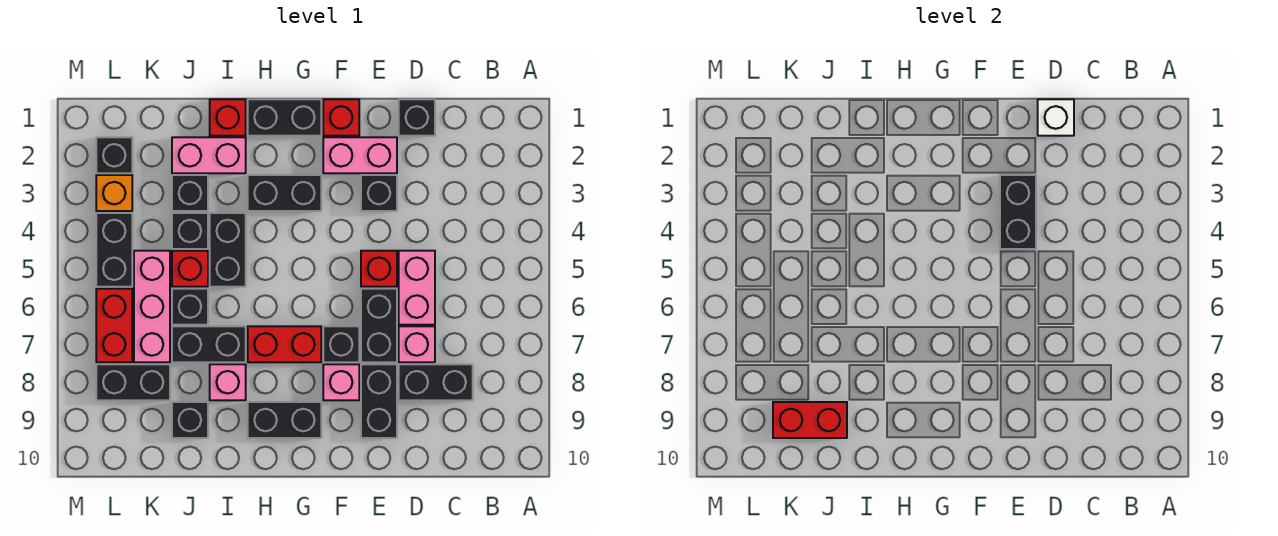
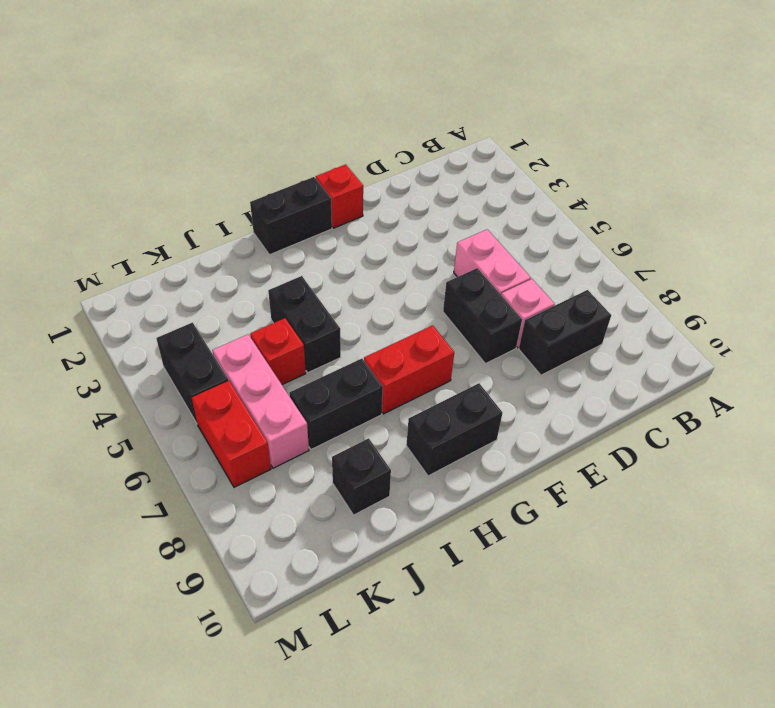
none -> black brick D1 level 1
none -> pink brick E2:F2 level 1
none -> black brick E3 level 1
none -> red brick E5 level 1

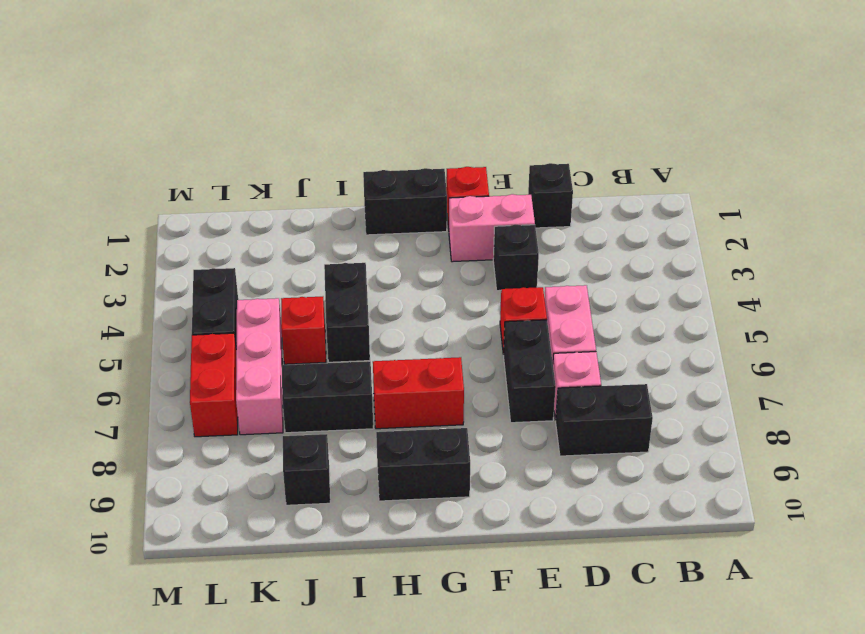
none -> black brick E8:E9 level 1
none -> black brick F7 level 1
none -> pink brick F8 level 1
none -> black brick G3:H3 level 1

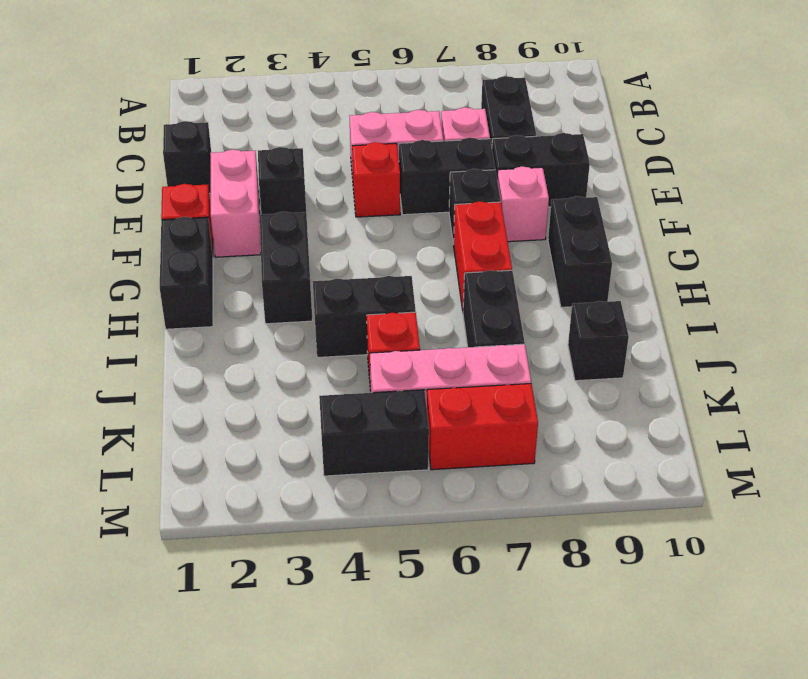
none -> red brick I1 level 1
none -> pink brick I2:J2 level 1
none -> pink brick I8 level 1
none -> black brick J3 level 1

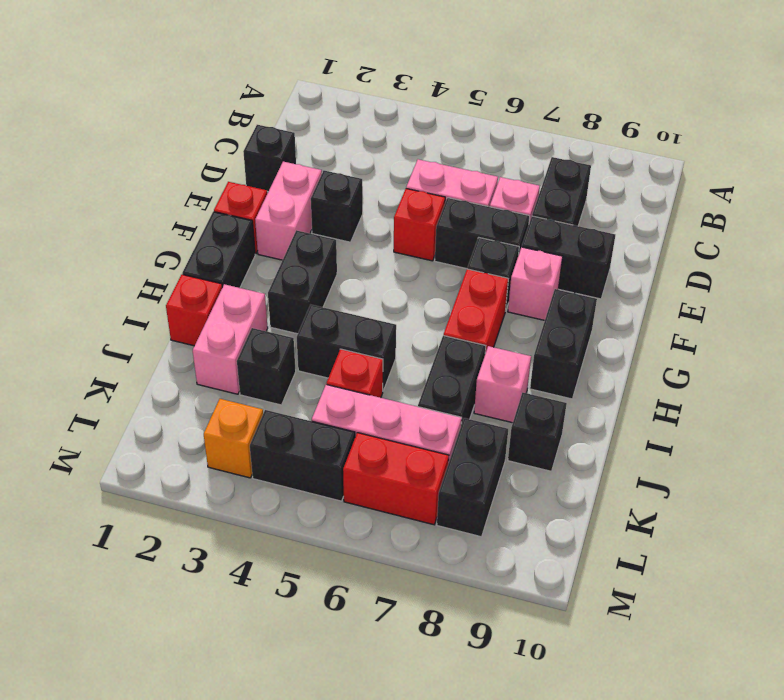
none -> black brick J4 level 1
none -> black brick J6 level 1
none -> black brick L2 level 1
none -> white brick D1 level 2

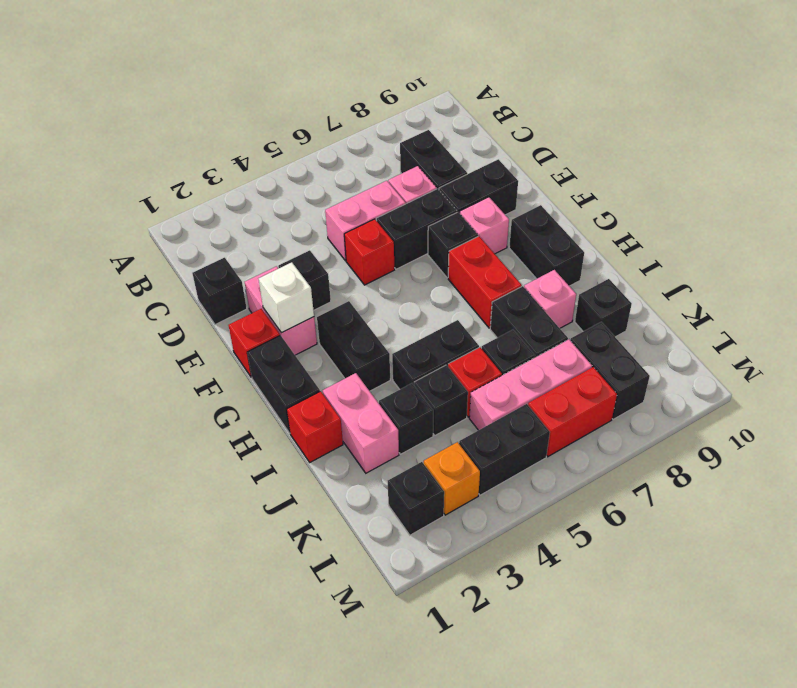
white brick F2 level 2 -> white brick D1 level 2
none -> black brick E3:E4 level 2
none -> red brick J9:K9 level 2

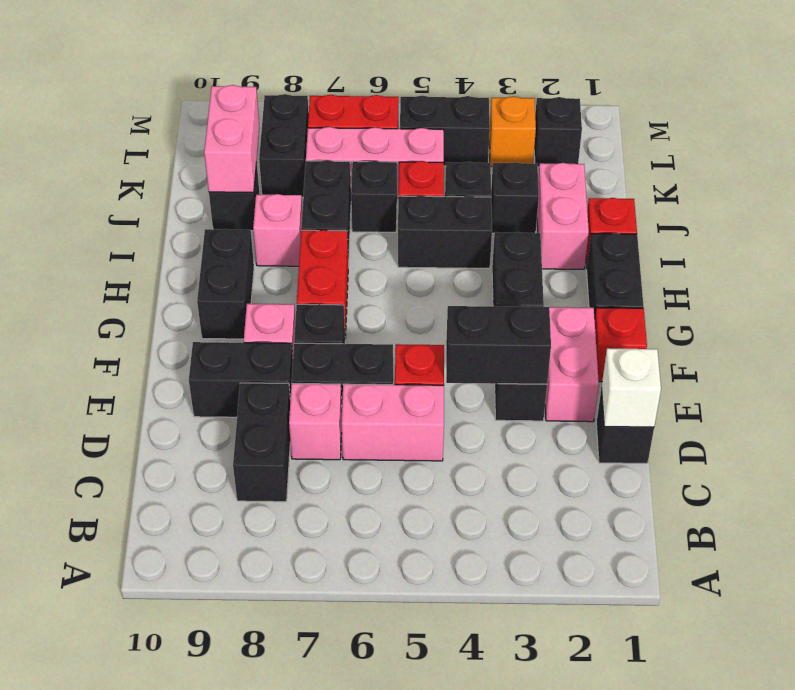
pink brick J9:K9 level 2 -> red brick J9:K9 level 2

